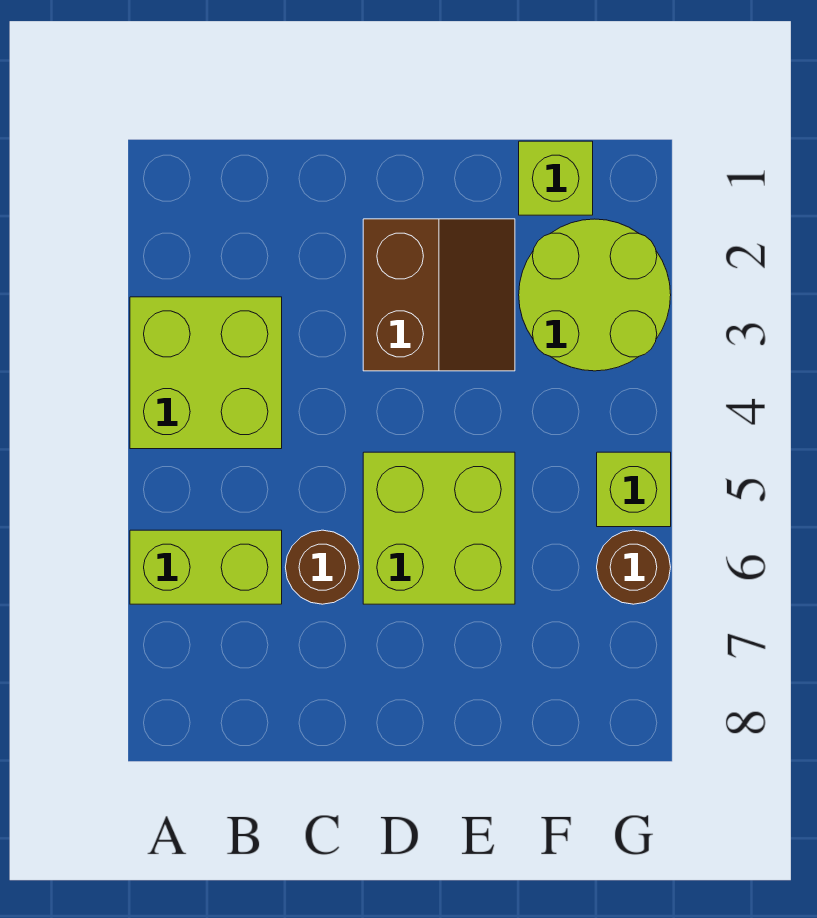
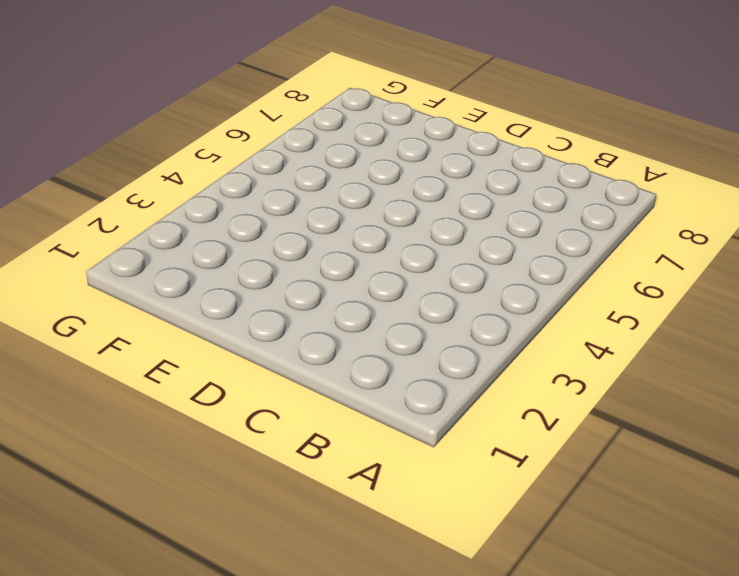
none -> lime brick A3:B4 level 1
none -> lime brick A6:B6 level 1

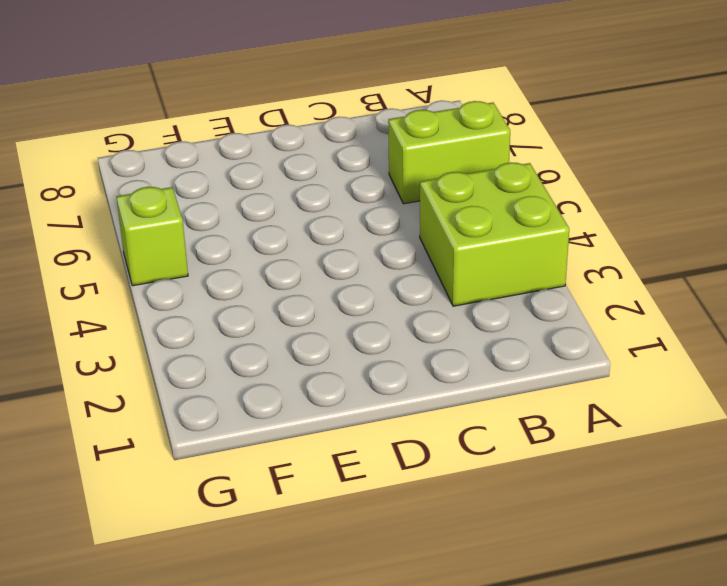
none -> brown round brick C6 level 1
none -> brown slope D2:E3 level 1 top D

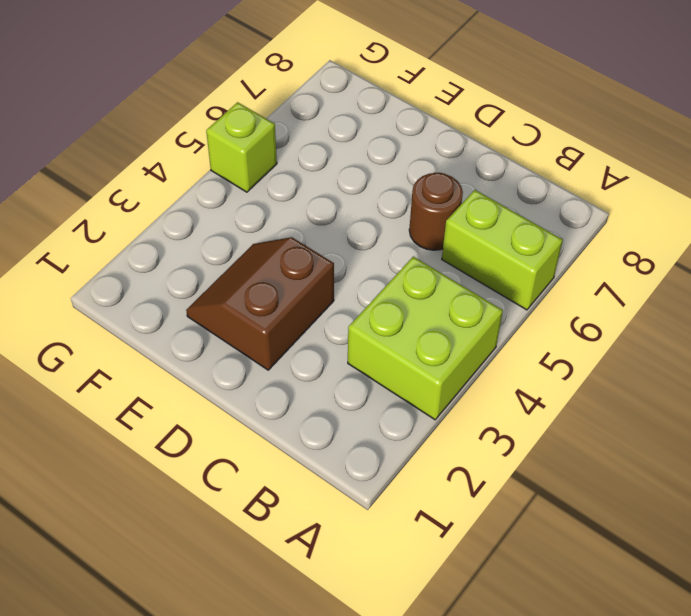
none -> lime brick D5:E6 level 1
none -> lime brick F1 level 1

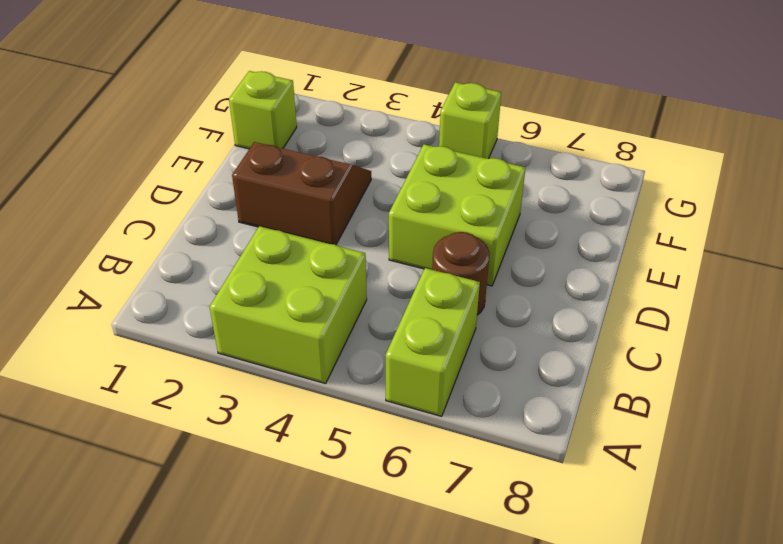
none -> lime round brick F2:G3 level 1
none -> brown round brick G6 level 1

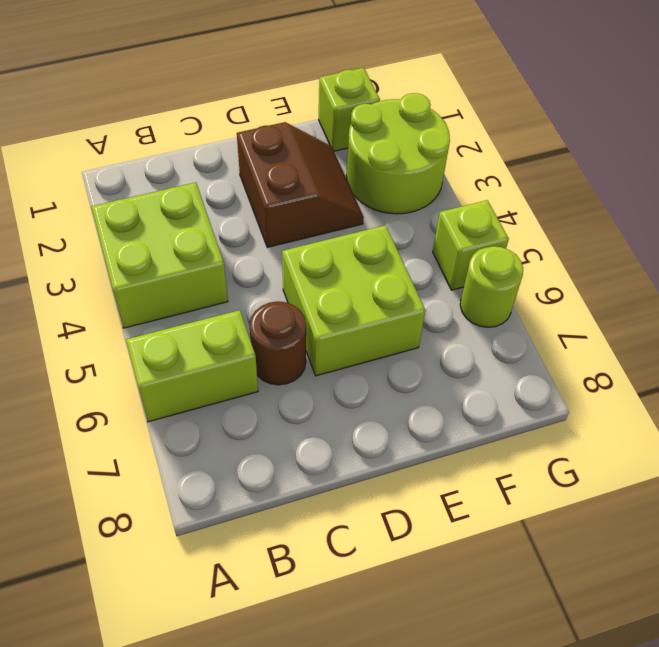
lime round brick G6 level 1 -> brown round brick G6 level 1

